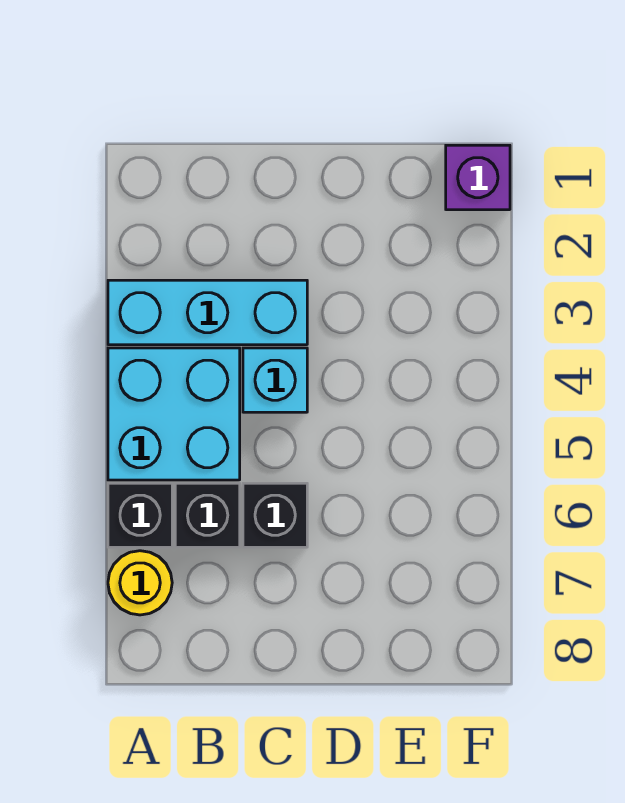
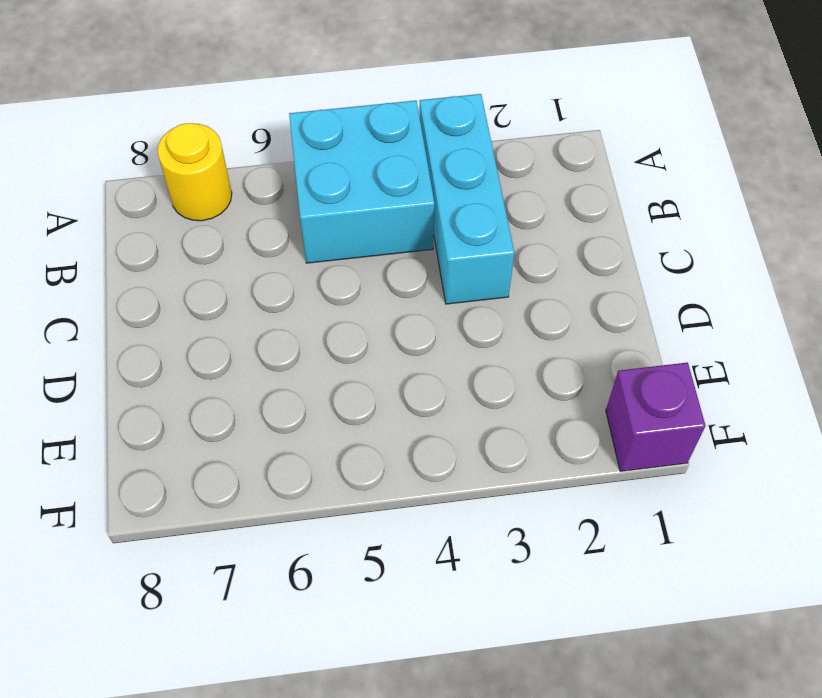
none -> black brick A6 level 1
none -> black brick B6 level 1

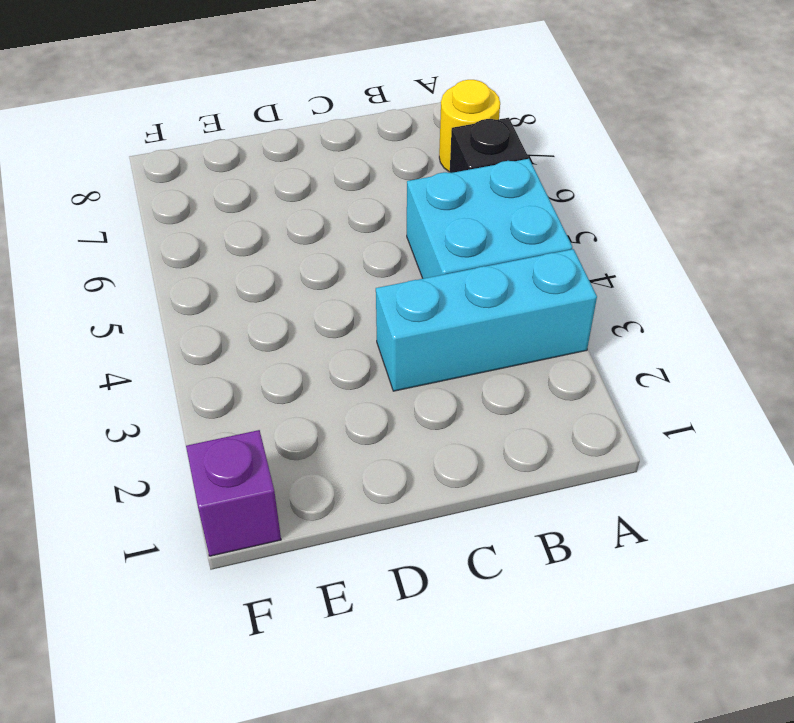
none -> black brick B6 level 1
none -> cyan brick C4 level 1

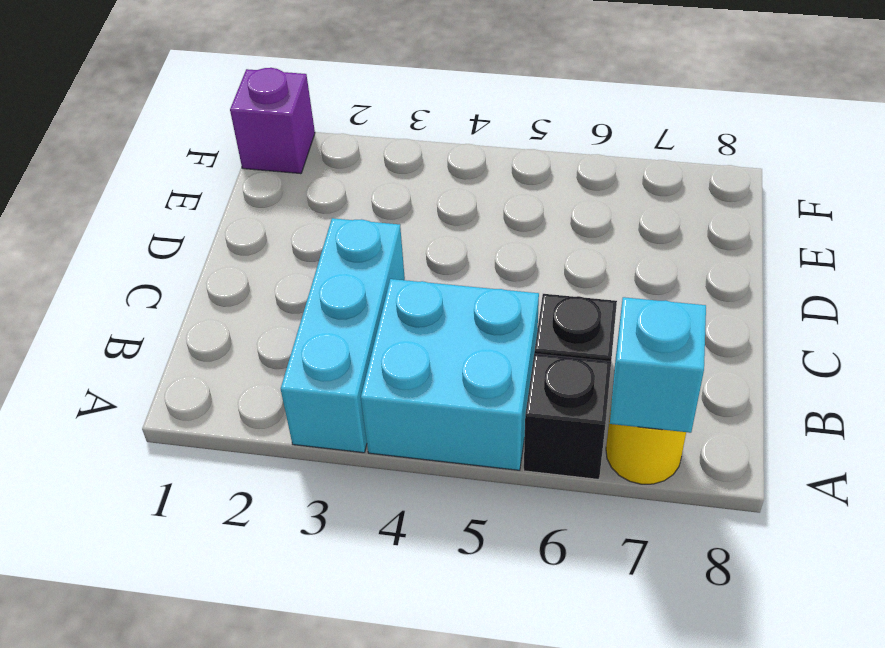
cyan brick A7 level 2 -> cyan brick C4 level 1
none -> black brick C6 level 1

